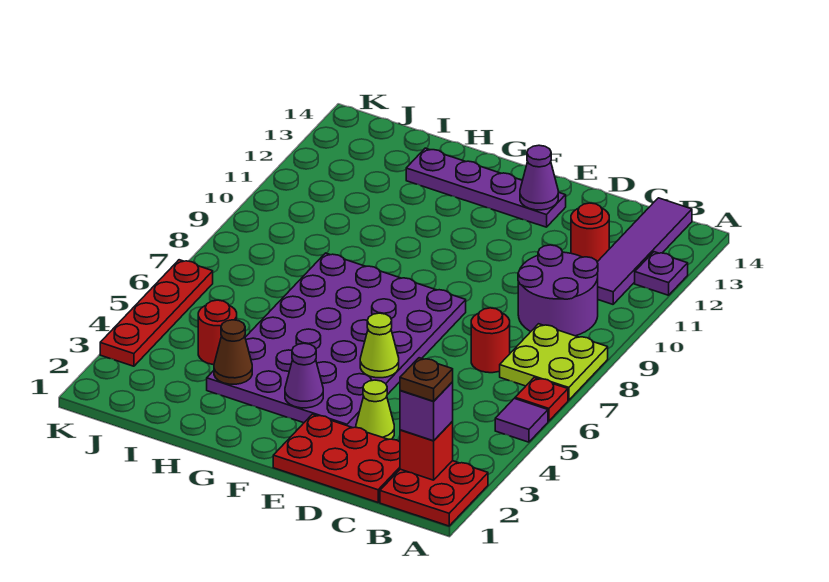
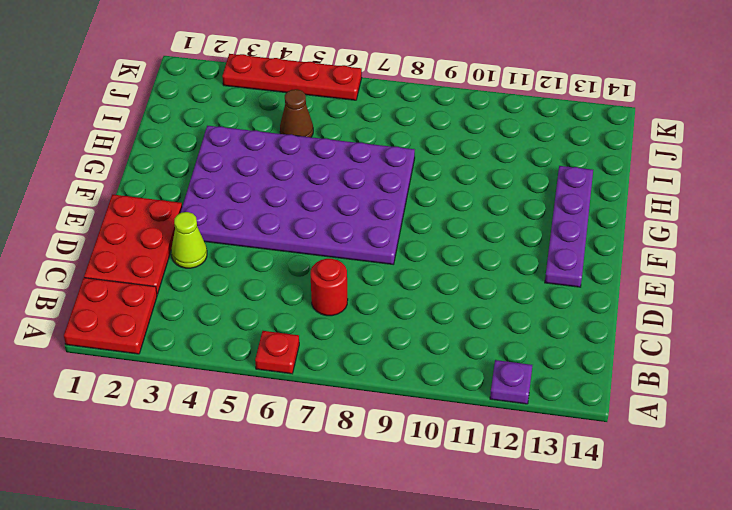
brown cone I5 level 1 -> brown cone H3 level 2
none -> purple tile A5 level 1
none -> lime plate A7:B8 level 1
none -> purple round brick B9:C10 level 1

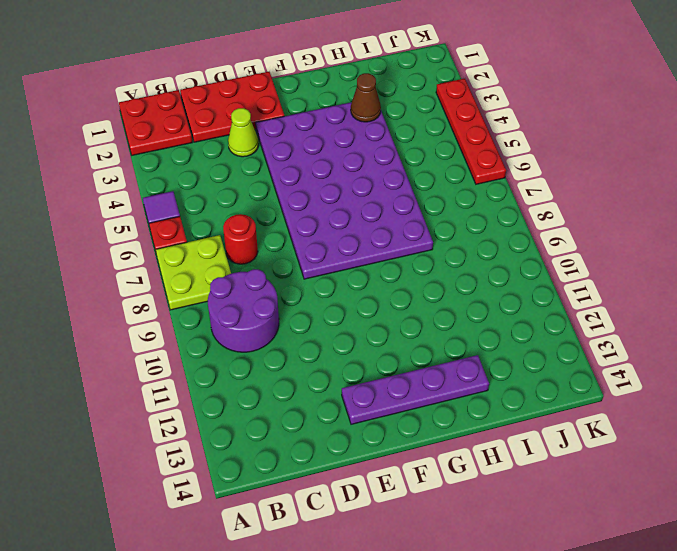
none -> purple plate A12 level 1
none -> purple tile B11:B14 level 1
none -> red round brick C12 level 1

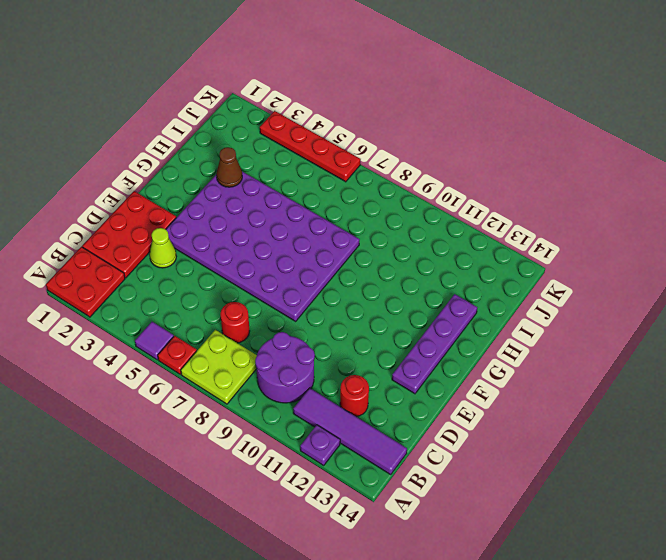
none -> red round brick I4 level 1
none -> red brick B2 level 2
none -> lime cone E5 level 2

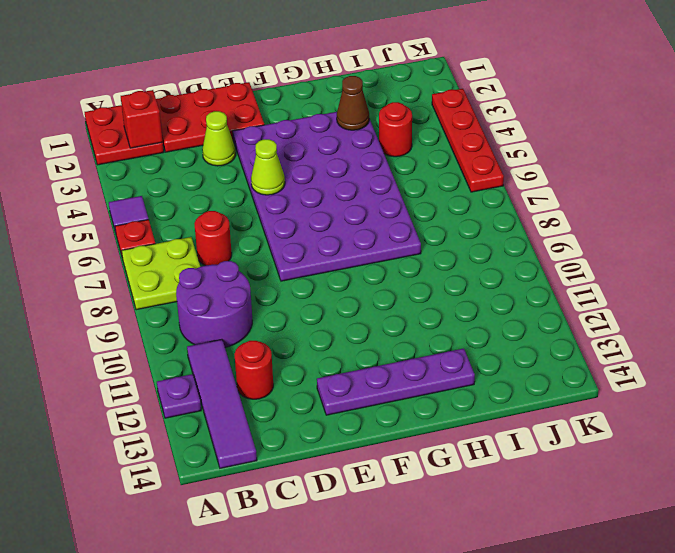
none -> purple cone E13 level 2
none -> purple cone F3 level 2
none -> purple brick B2 level 3

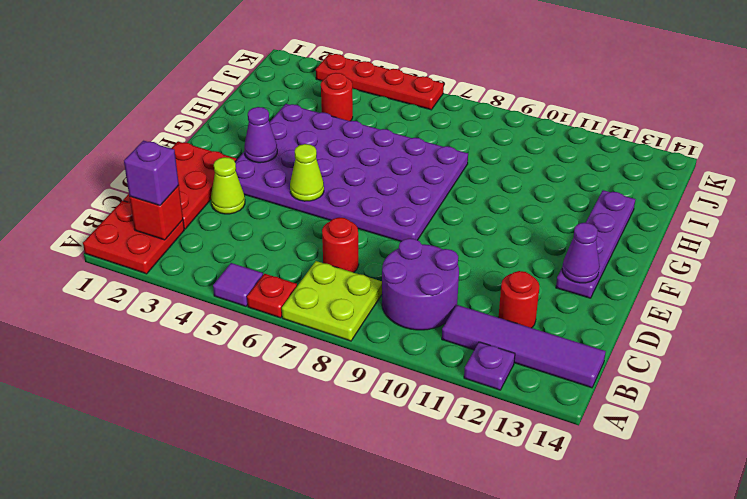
none -> brown cone H3 level 2
none -> brown plate B2 level 4

